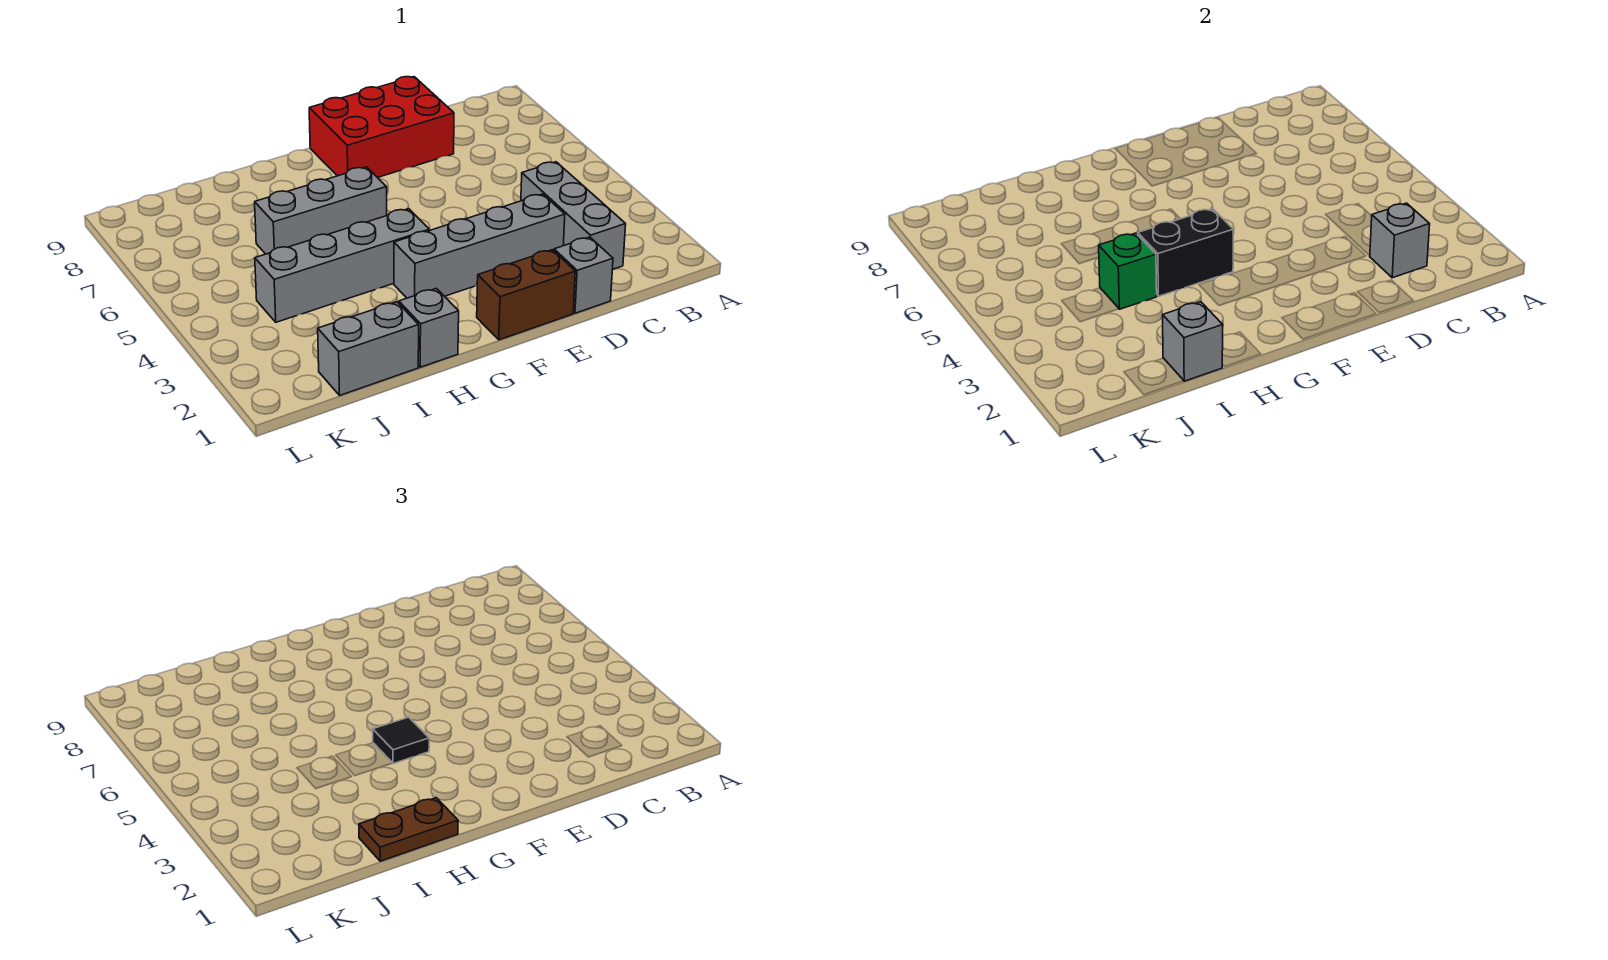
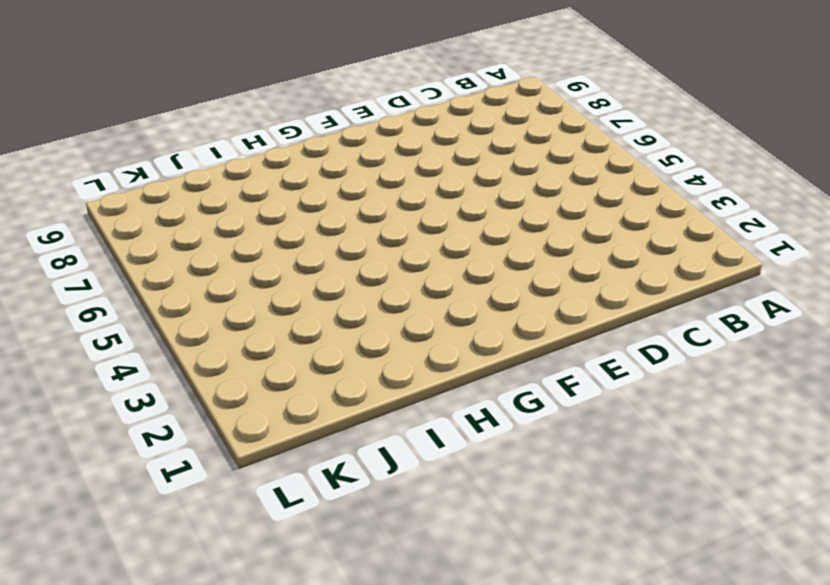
none -> grey brick C2:C4 level 1
none -> grey brick D1 level 1
none -> grey brick D3:G3 level 1

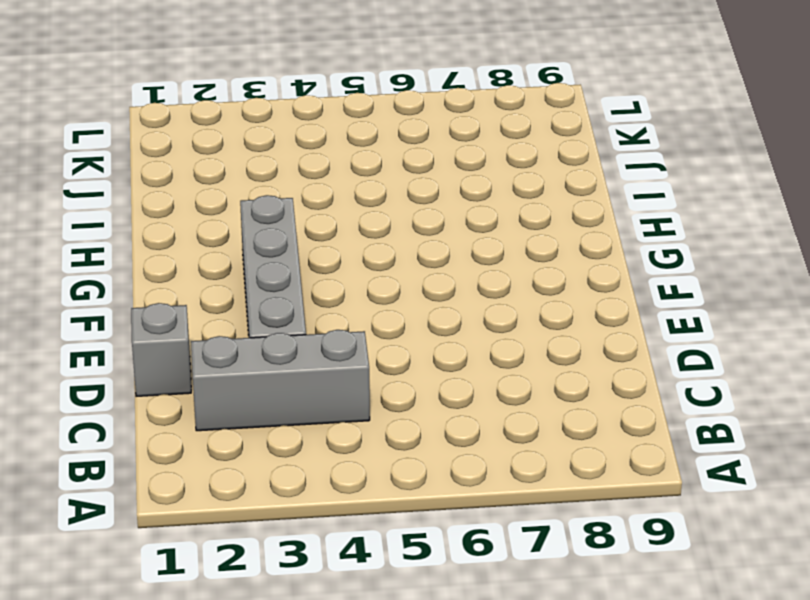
none -> red brick D8:F9 level 1
none -> brown brick E1:F1 level 1
none -> grey brick G4:J4 level 1

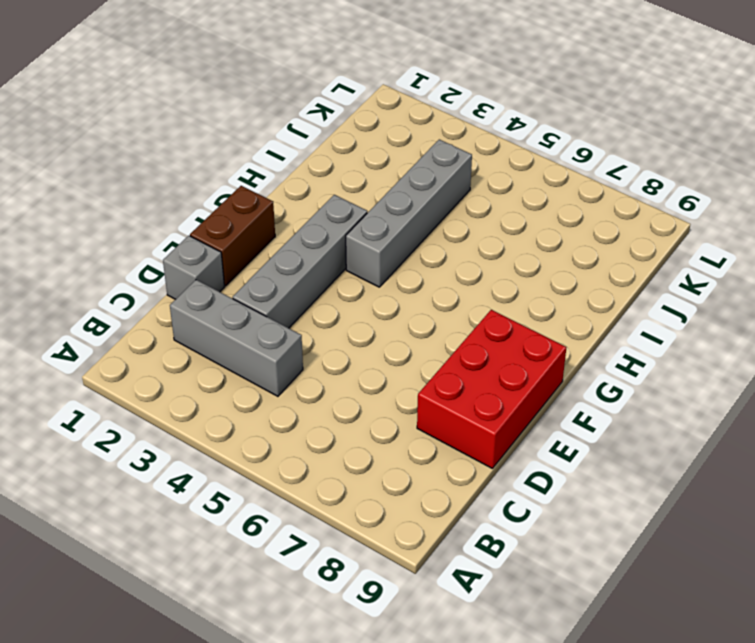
none -> grey brick G6:I6 level 1
none -> grey brick H1 level 1
none -> grey brick I1:J1 level 1

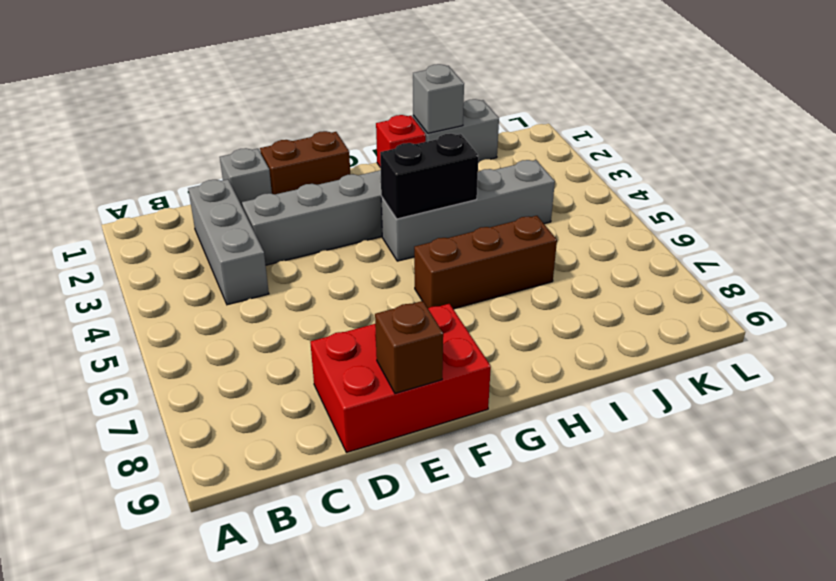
brown brick E9 level 2 -> none
brown brick G6:I6 level 1 -> grey brick G6:I6 level 1
red brick H1 level 1 -> grey brick H1 level 1
none -> grey brick C2 level 2
none -> green brick I4 level 2
none -> black tile G4 level 3

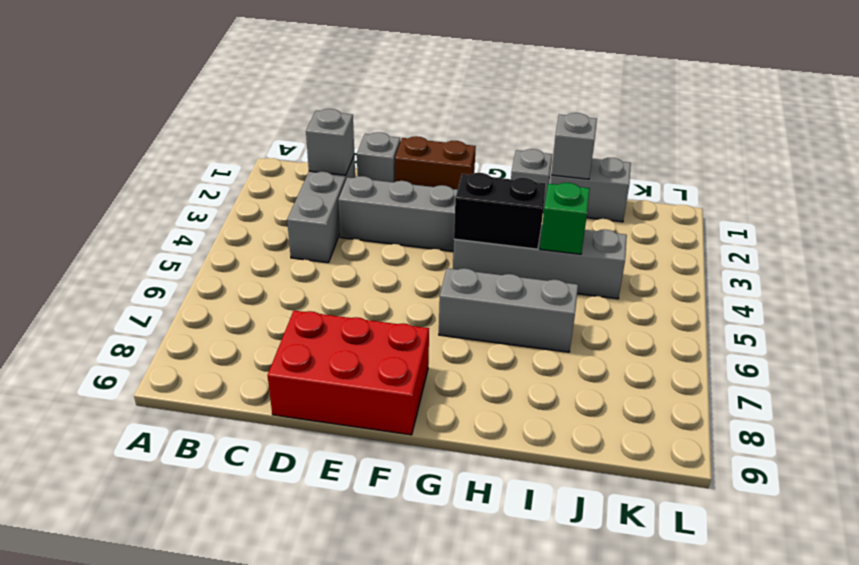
none -> black tile G4 level 3
none -> brown plate H1:I1 level 3

